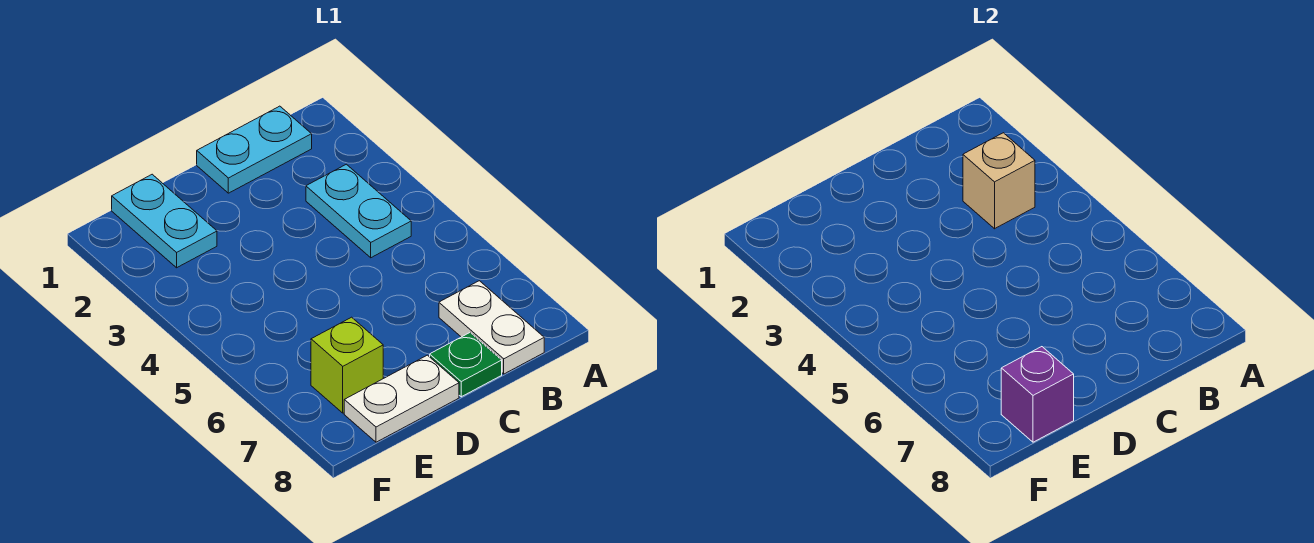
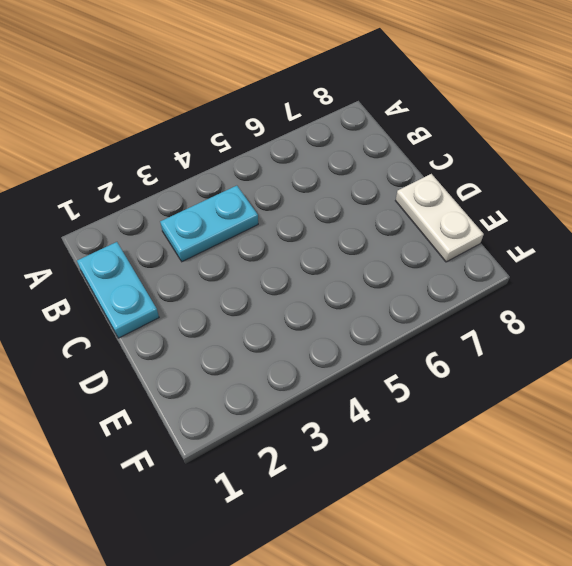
none -> white plate B7:B8 level 1
none -> green plate C8 level 1

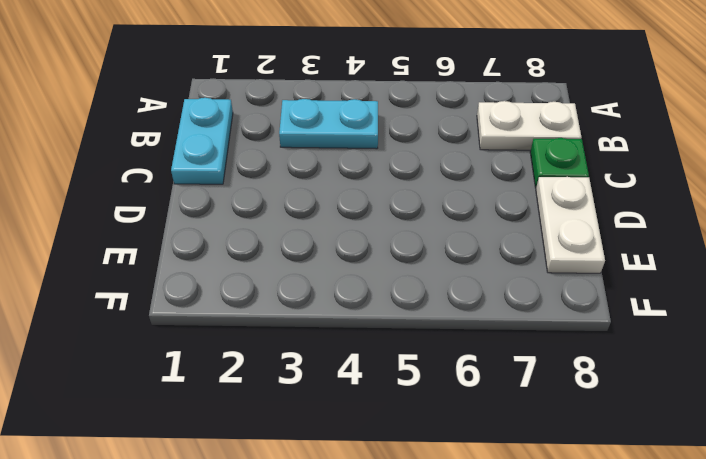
none -> cyan plate E1:E2 level 1
none -> lime brick E7 level 1

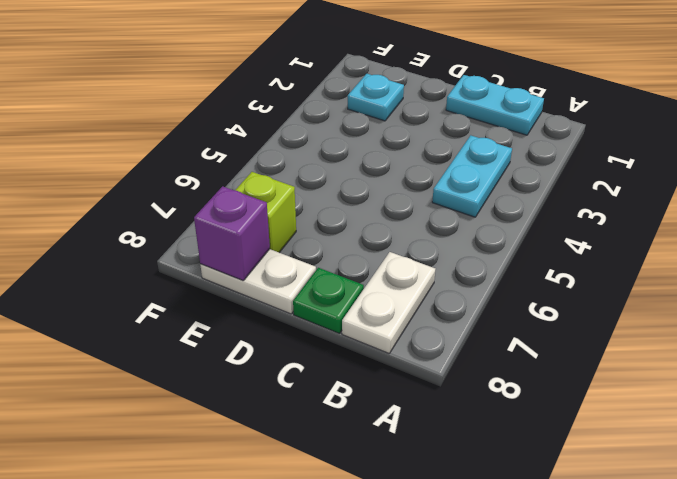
cyan plate E2 level 1 -> cyan plate E1:E2 level 1
none -> tan brick B3 level 2

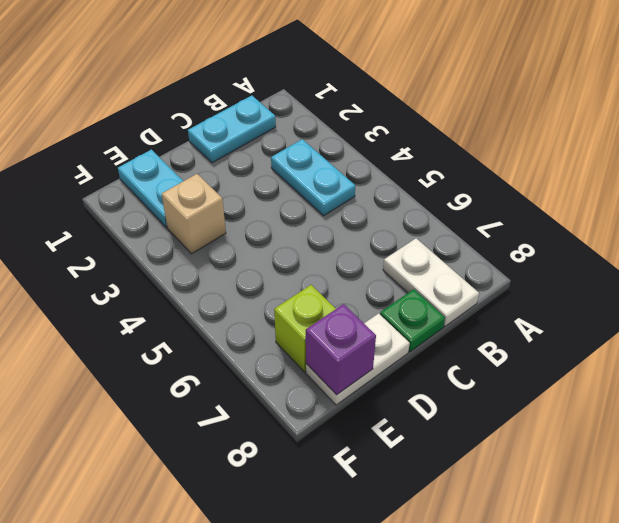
tan brick E3 level 1 -> tan brick B3 level 2

